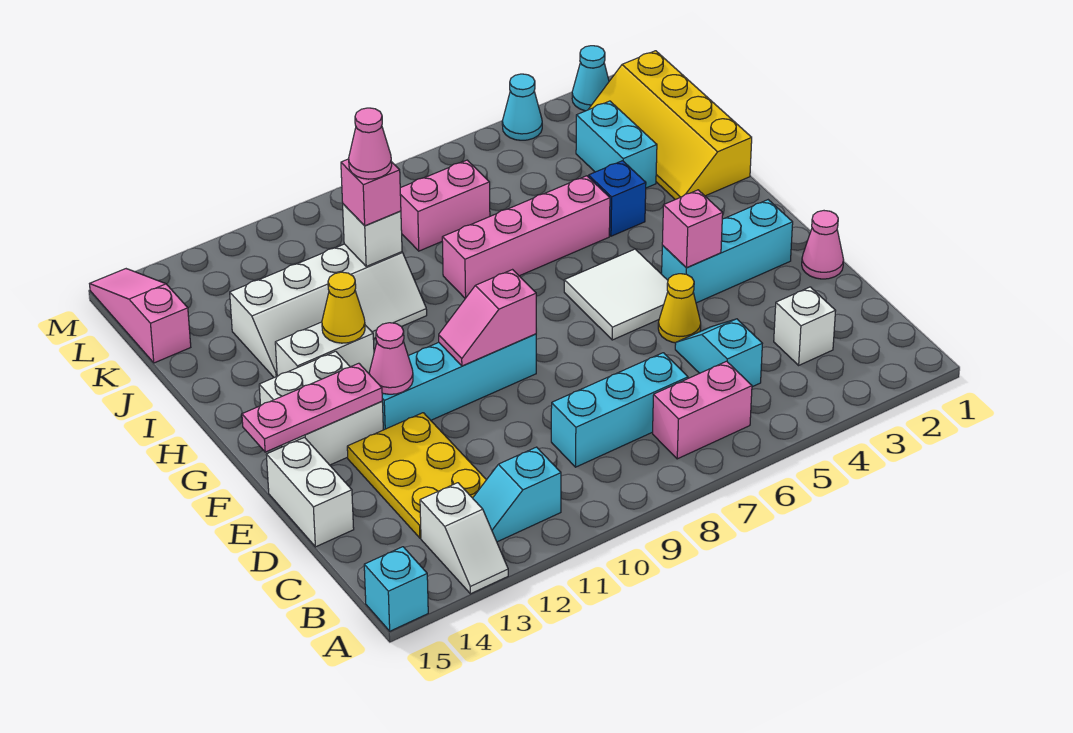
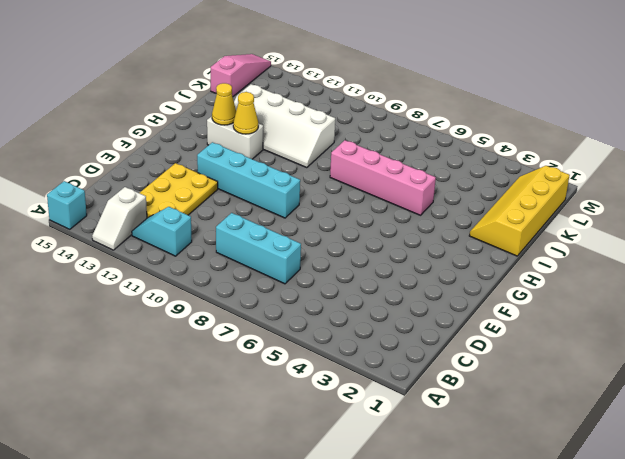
yellow cone H13 level 2 -> yellow cone E5 level 1
none -> pink brick B6:B7 level 1
none -> white brick C3 level 1
none -> cyan slope C5:D5 level 1 top C
none -> white brick D15:E15 level 1

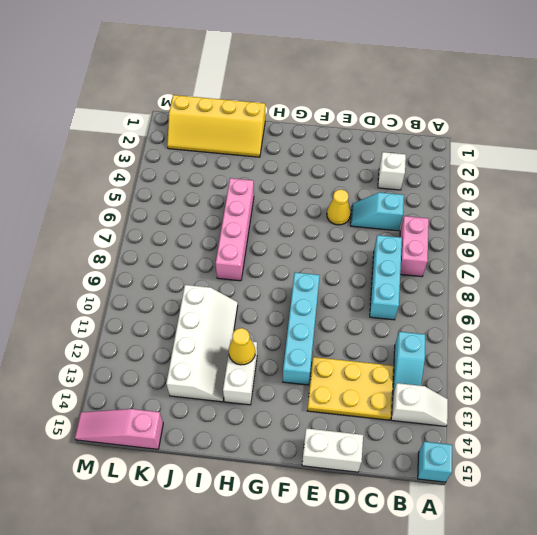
none -> pink cone E1 level 1
none -> cyan brick F2:F4 level 1
none -> white tile F5:G6 level 1
none -> white brick F13:G14 level 1

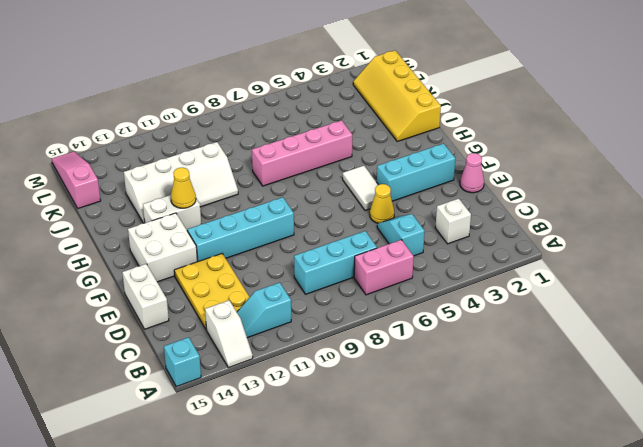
white tile F5:G5 level 1 -> white tile F5:G6 level 1
none -> blue brick I4 level 1
none -> cyan brick J3:K3 level 1
none -> pink brick K7:K8 level 1
none -> cyan cone M2 level 1

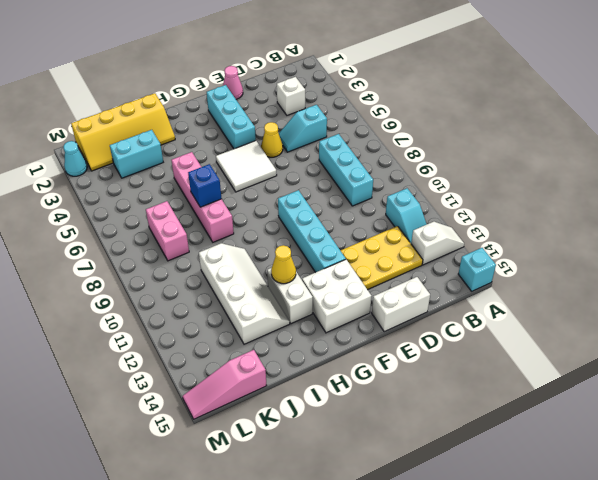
blue brick I7 level 2 -> blue brick I4 level 1
none -> pink brick B6:B7 level 1
none -> cyan cone M4 level 1
none -> pink brick F4 level 2
none -> pink slope F9:F10 level 2 top 9

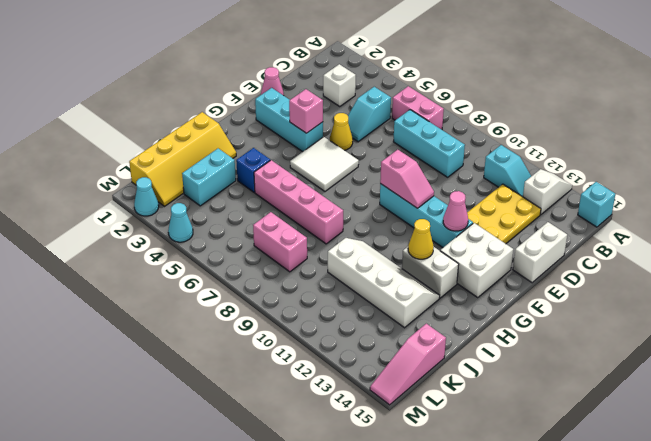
none -> pink plate F13:F15 level 2
none -> white brick J10 level 2
none -> pink brick J10 level 3
none -> pink cone J10 level 4

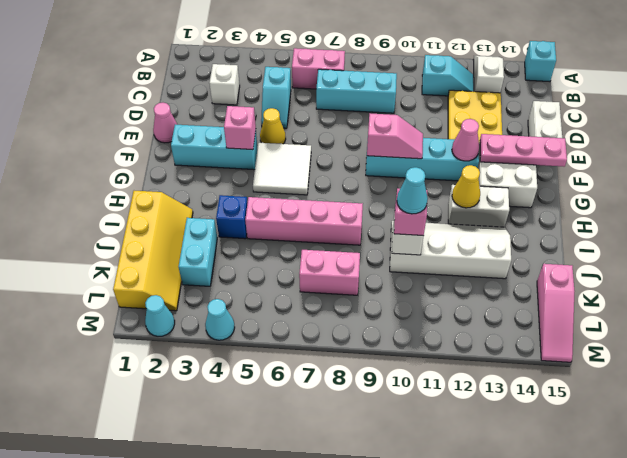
cyan cone J10 level 4 -> pink cone J10 level 4

